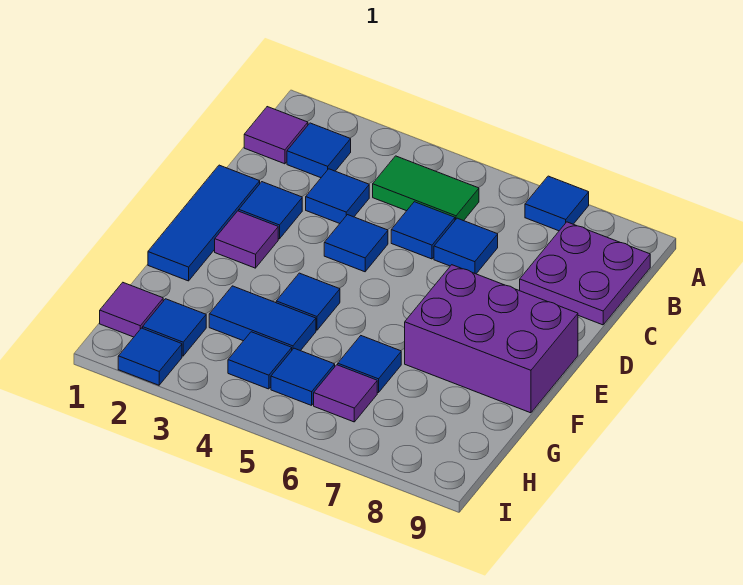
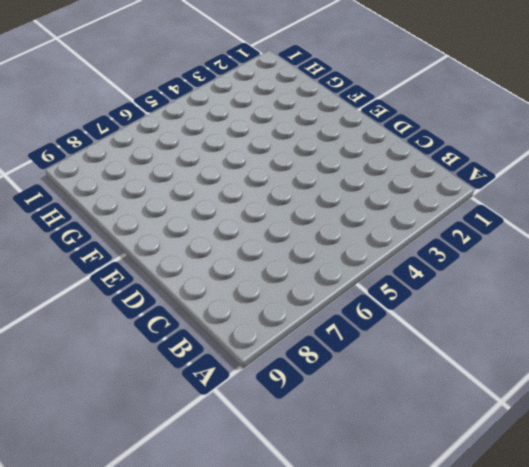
none -> blue tile A7 level 1
none -> purple tile B1 level 1
none -> blue tile B2 level 1

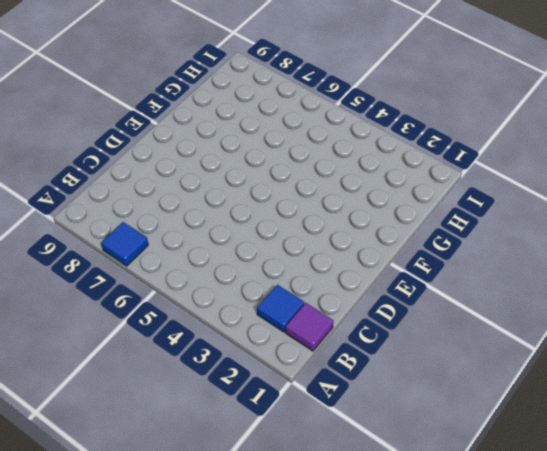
none -> green tile B4:B5 level 1
none -> purple plate B8:C9 level 1
none -> blue tile C3 level 1

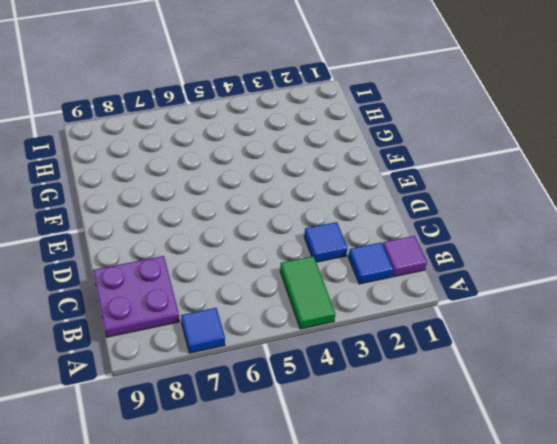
green tile A4:B4 level 1 -> green tile B4:B5 level 1
none -> blue tile C5 level 1
none -> blue tile C6 level 1
none -> blue tile D1:F1 level 1

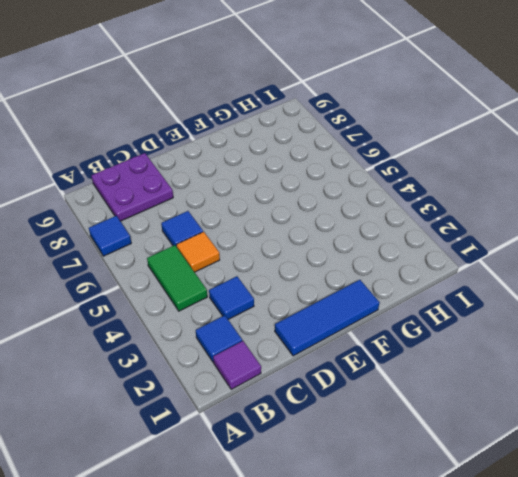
orange tile C5 level 1 -> blue tile C5 level 1
none -> blue tile D2 level 1
none -> blue tile D4 level 1
none -> purple tile E2 level 1

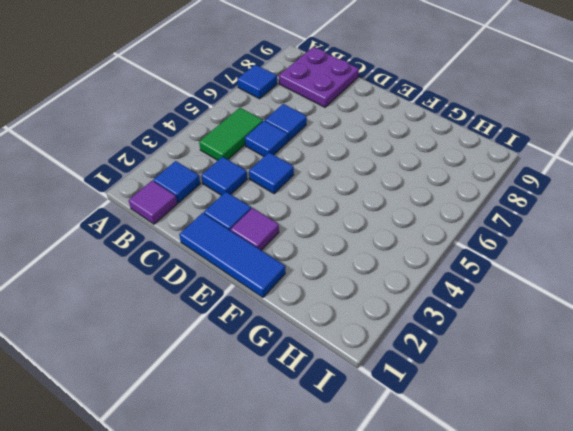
none -> purple brick E7:F9 level 1
none -> blue tile F4 level 1
none -> blue tile G3:G4 level 1

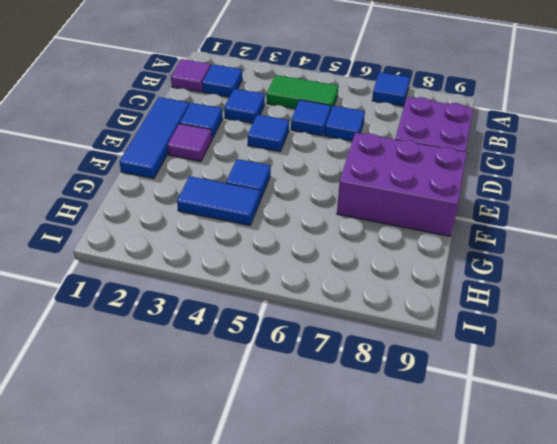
none -> blue tile G6 level 1
none -> purple tile H1 level 1
none -> blue tile H2 level 1

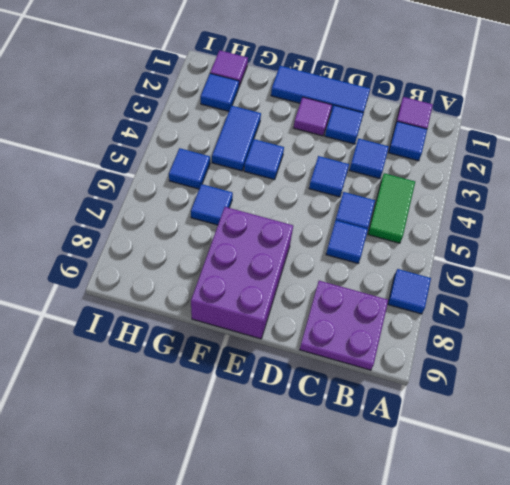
none -> blue tile H4 level 1
none -> purple tile H6 level 1
none -> blue tile I2 level 1

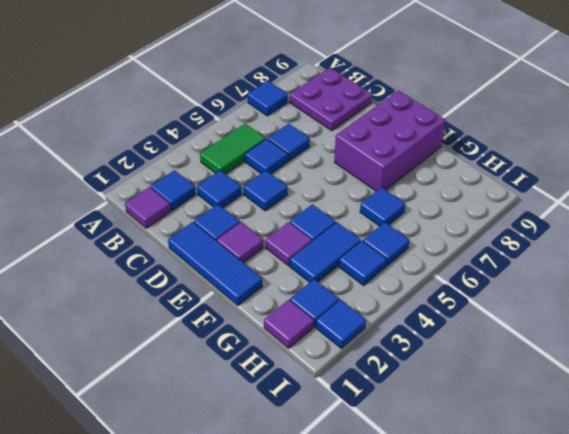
purple tile F3 level 1 -> purple tile H6 level 1

